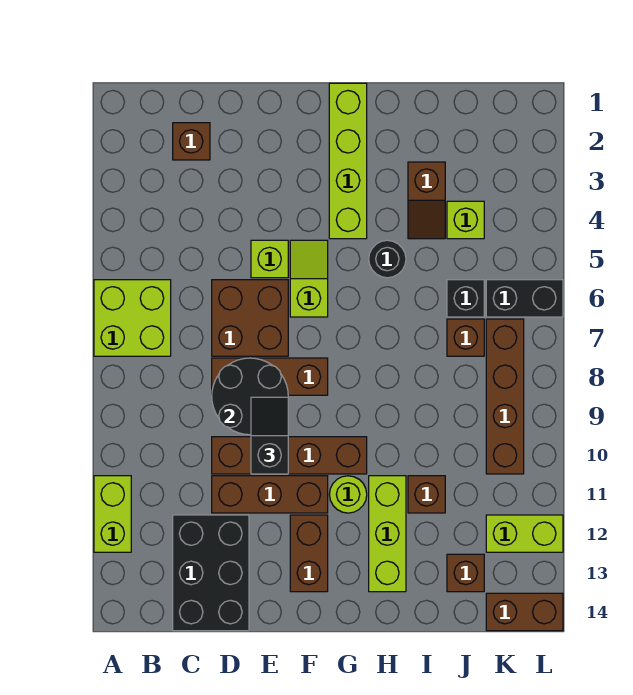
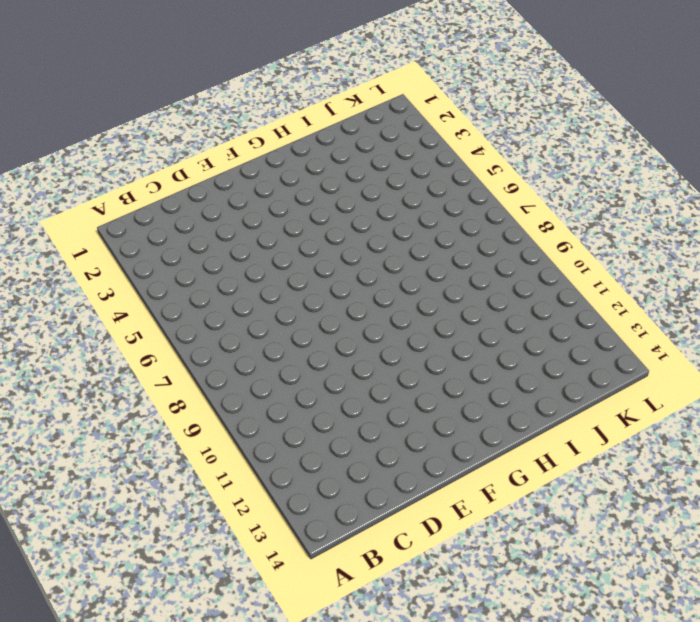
none -> lime brick A6:B7 level 1
none -> lime brick A11:A12 level 1
none -> brown brick C2 level 1

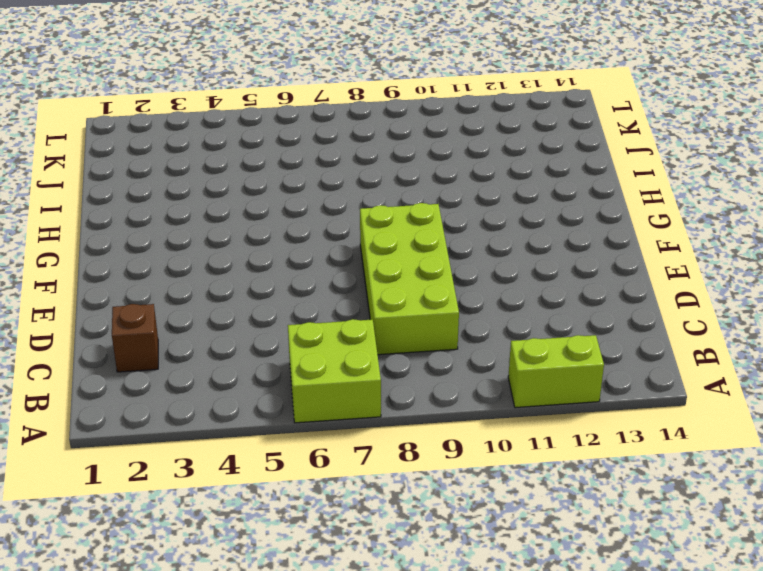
lime brick C8:F9 level 1 -> brown brick D8:F8 level 1
none -> black brick C12:D14 level 1
none -> brown brick D6:E7 level 1
none -> brown brick D10:G10 level 1

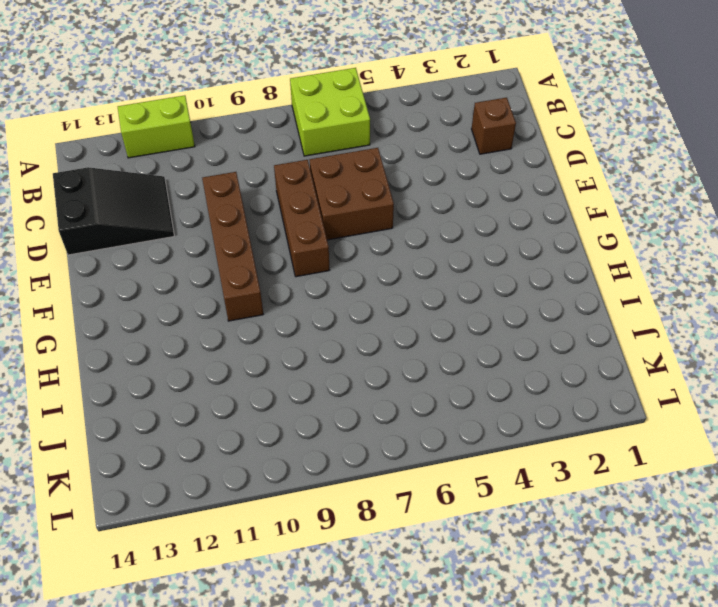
black slope C12:D14 level 1 top 14 -> black brick C12:D14 level 1
none -> brown brick D11:F11 level 1
none -> lime brick E5 level 1
none -> lime slope F5:F6 level 1 top 6

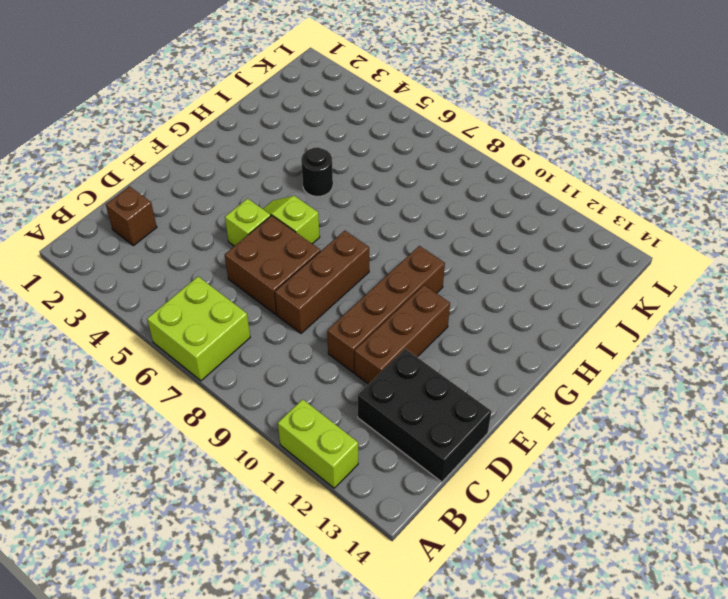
none -> brown brick F12:F13 level 1
none -> lime brick G1:G4 level 1
none -> lime round brick G11 level 1

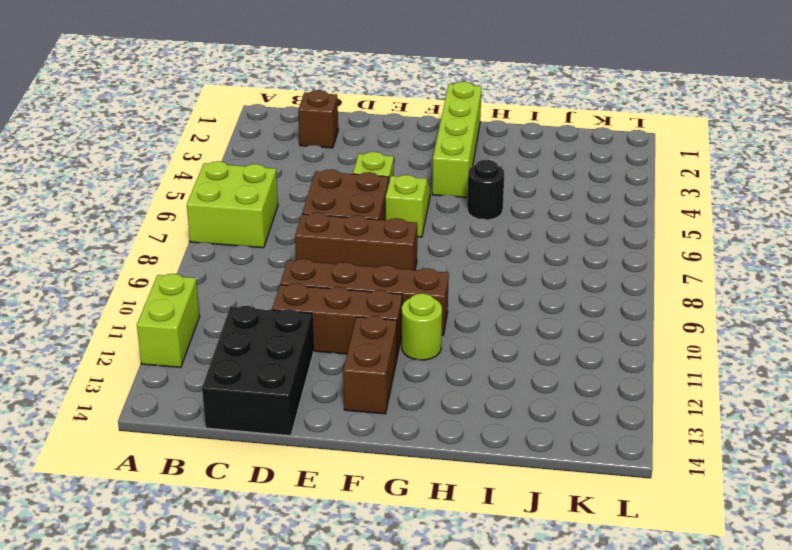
none -> lime brick H11:H13 level 1
none -> brown slope I3:I4 level 1 top 3
none -> brown brick I11 level 1

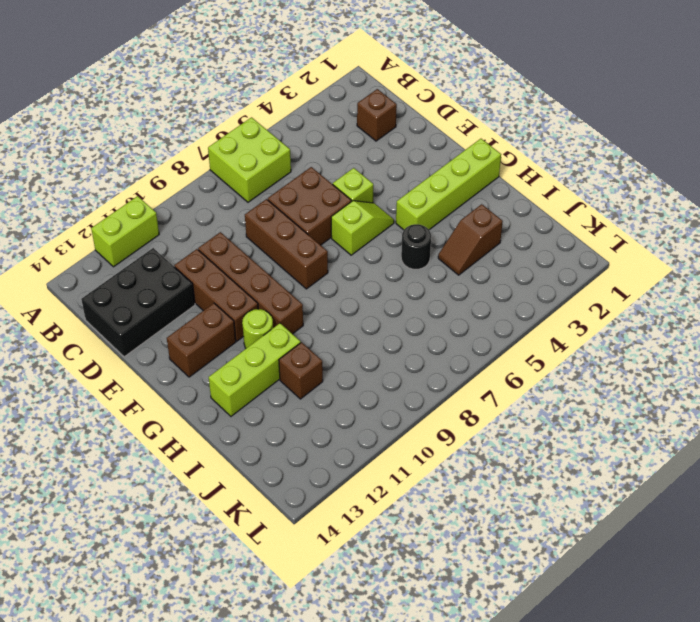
none -> lime brick J4 level 1
none -> black brick J6 level 1
none -> brown brick J7 level 1

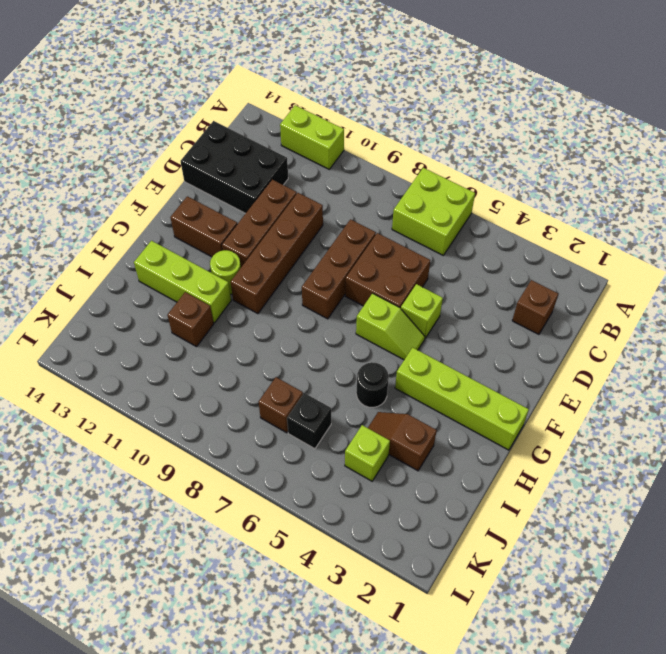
none -> brown brick J13 level 1
none -> black brick K6:L6 level 1
none -> brown brick K7:K10 level 1

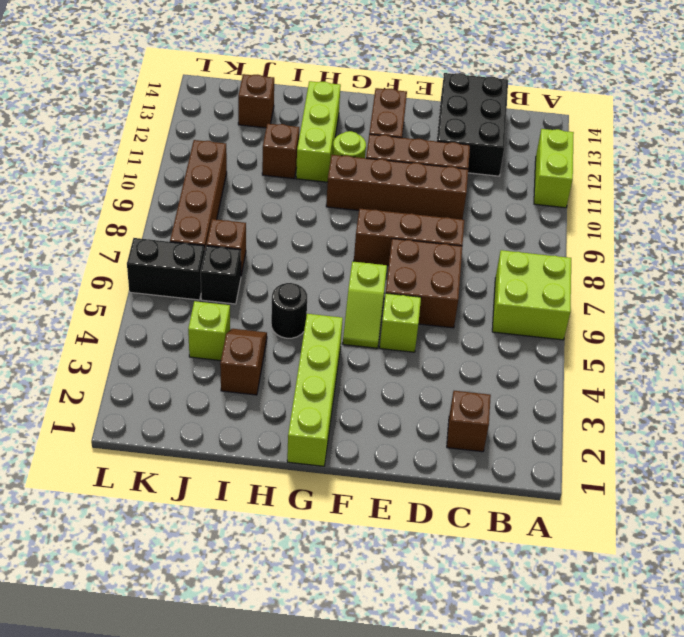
none -> lime brick K12:L12 level 1
none -> brown brick K14:L14 level 1
none -> black round brick D8:E9 level 2

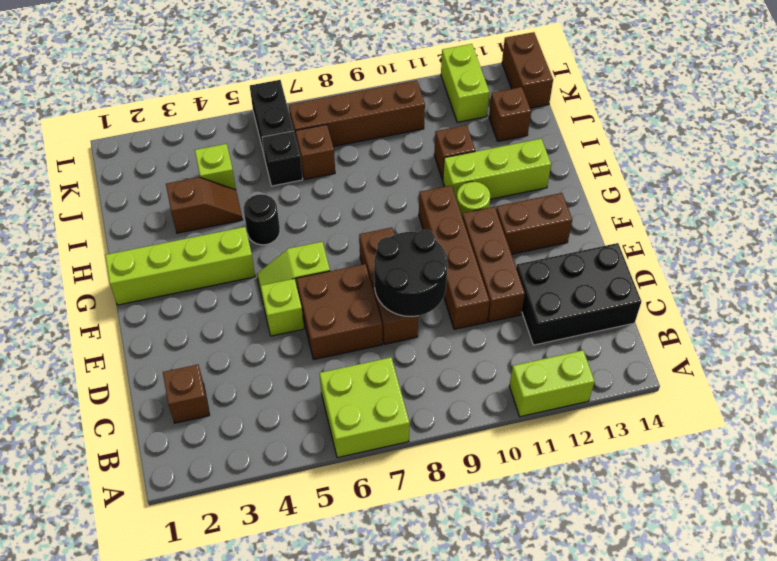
none -> black slope E9:E10 level 3 top 10

